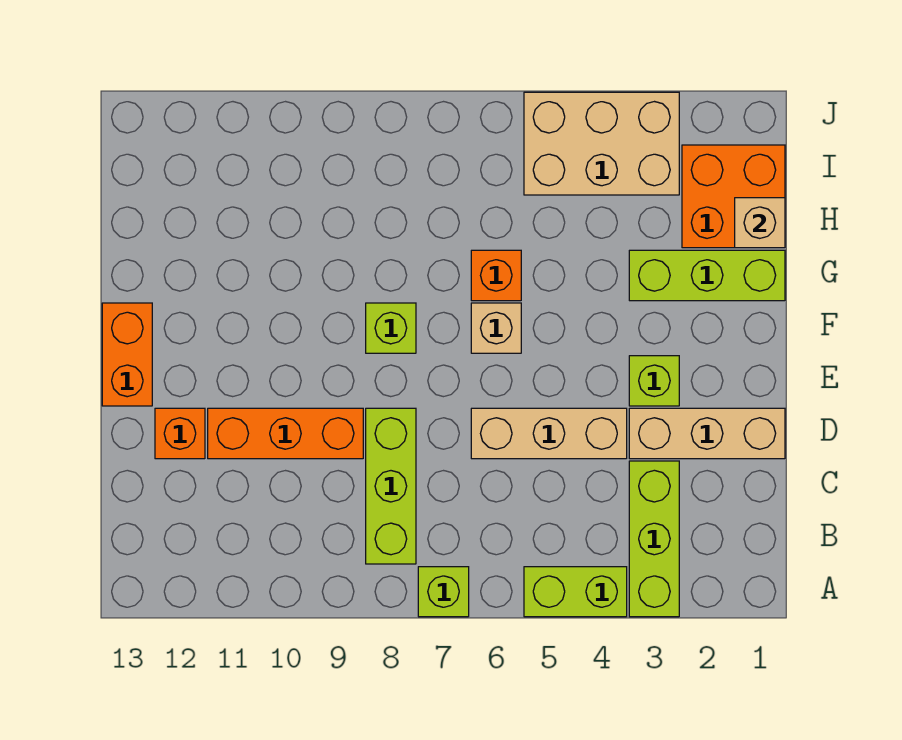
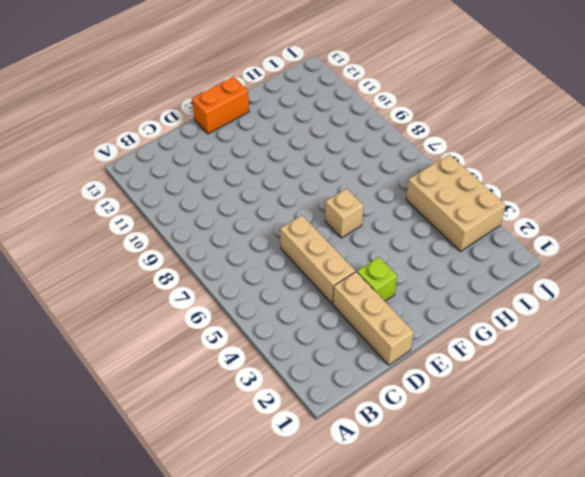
none -> lime brick A3:C3 level 1
none -> lime brick A4:A5 level 1
none -> lime brick A7 level 1

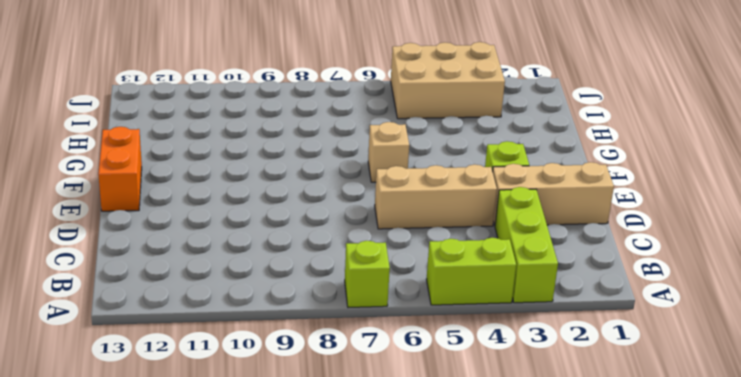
none -> lime brick B8:D8 level 1
none -> orange brick D9:D11 level 1
none -> orange brick D12 level 1

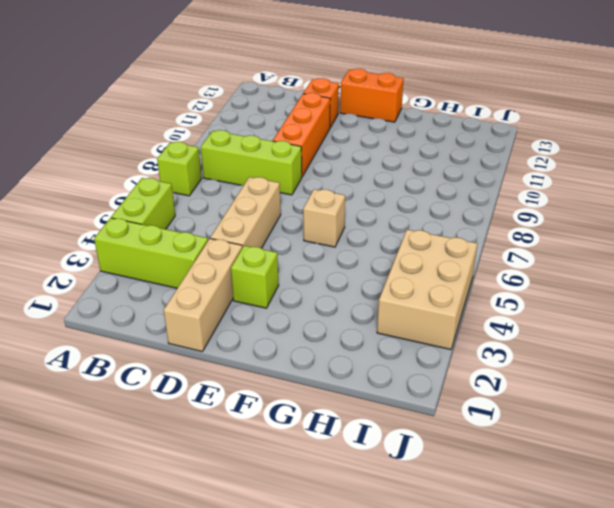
none -> lime brick F8 level 1
none -> lime brick G1:G3 level 1
none -> orange brick G6 level 1

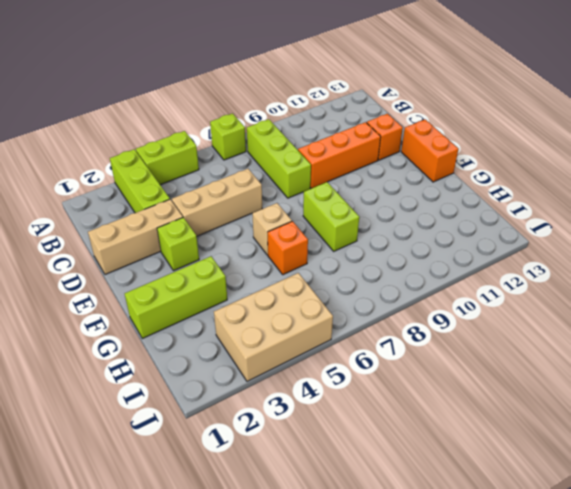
lime brick F8:G8 level 1 -> lime brick F8 level 1
none -> orange brick H1:I2 level 1
none -> tan brick H1 level 2

